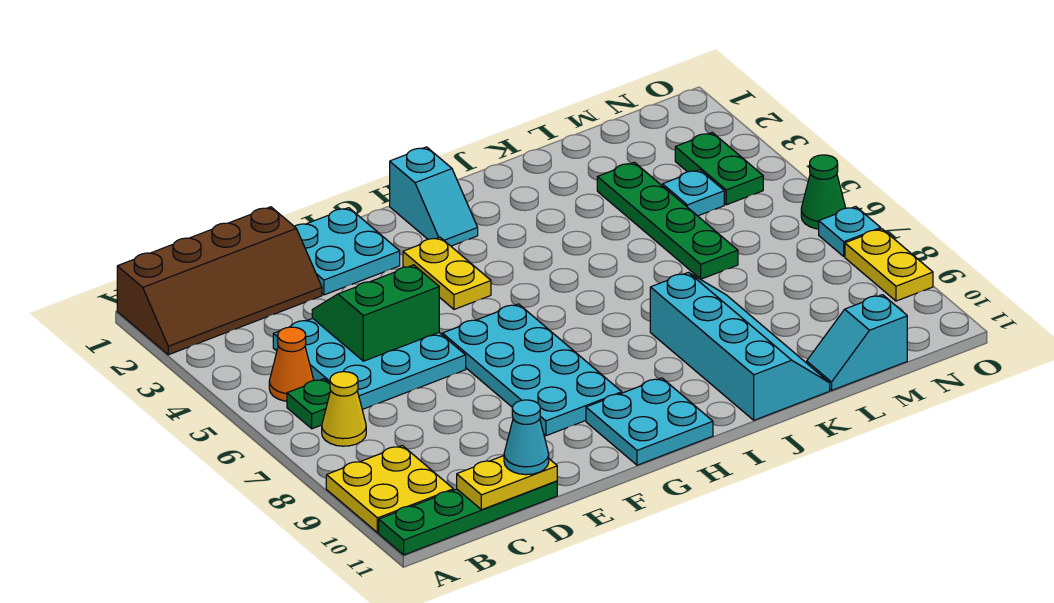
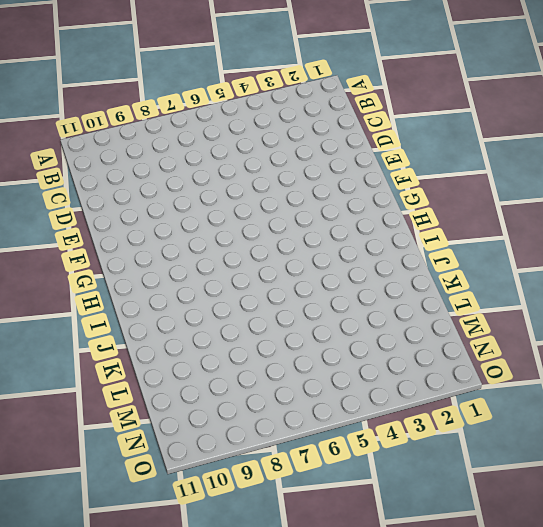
none -> brown slope A1:D2 level 1 top 1
none -> yellow plate A9:B10 level 1
none -> green plate A11:D11 level 1

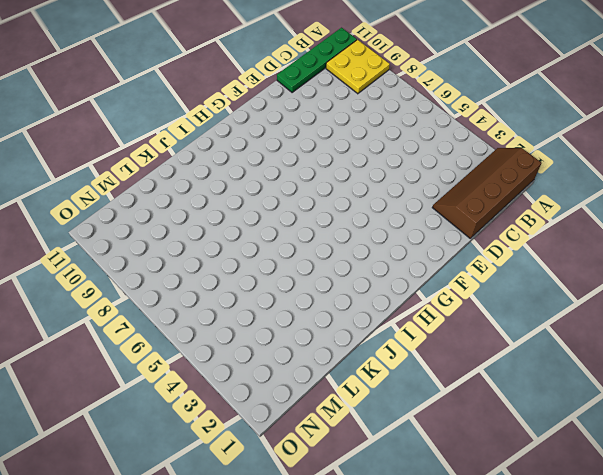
none -> orange cone B5 level 1
none -> green plate B6 level 1
none -> yellow cone B7 level 1

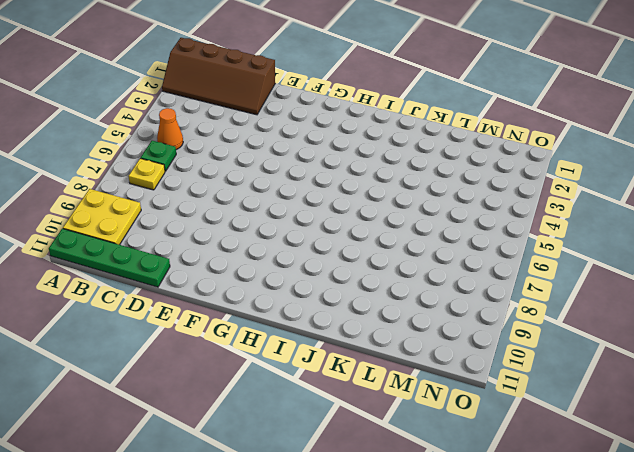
yellow plate B7 level 1 -> yellow cone B7 level 1
none -> cyan plate C4:E6 level 1
none -> cyan plate E1:F2 level 1
none -> cyan plate F6:G9 level 1

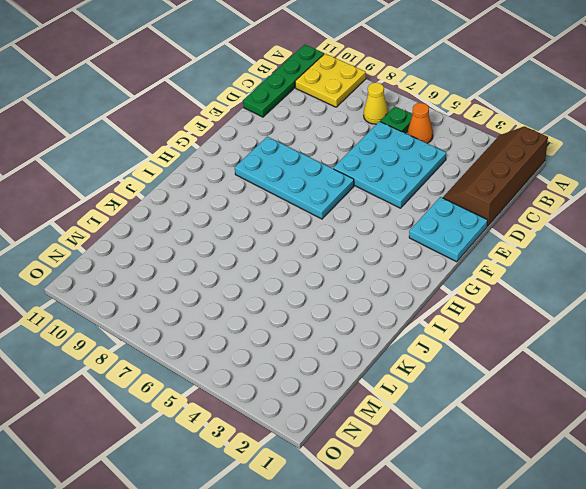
none -> yellow plate G3:G4 level 1
none -> cyan plate G10:H11 level 1
none -> cyan slope H1:H2 level 1 top 1

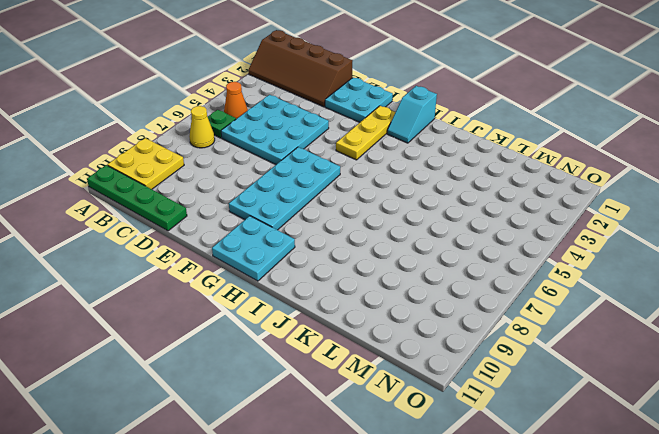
yellow plate G2:G4 level 1 -> yellow plate G3:G4 level 1
none -> cyan slope J8:K11 level 1 top J
none -> green plate L3:L6 level 1
none -> cyan slope L11:M11 level 1 top M

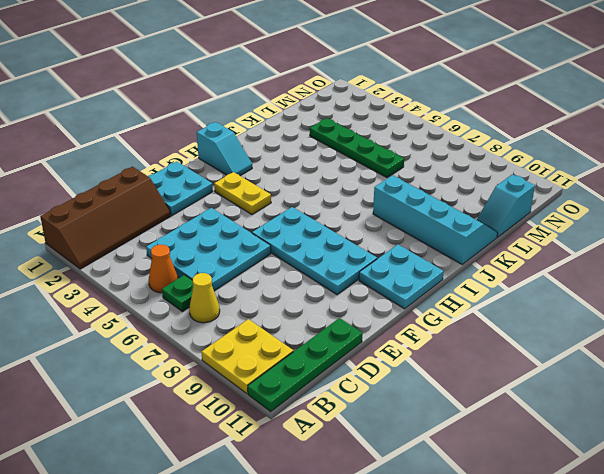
none -> cyan plate M4 level 1
none -> green plate N3:N4 level 1
none -> green cone O6 level 1

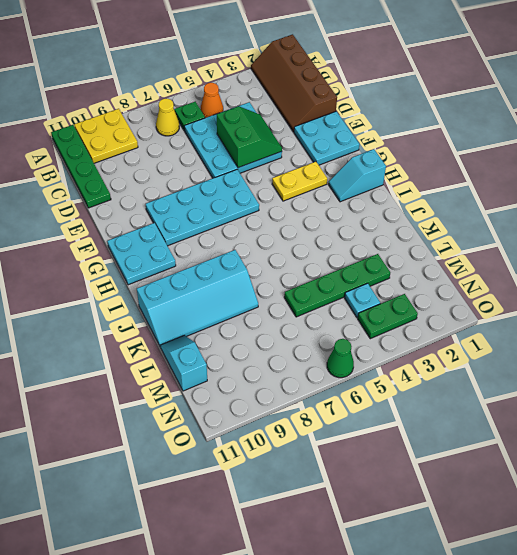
none -> cyan plate O7 level 1
none -> yellow plate O8:O9 level 1
none -> yellow plate C11:D11 level 2

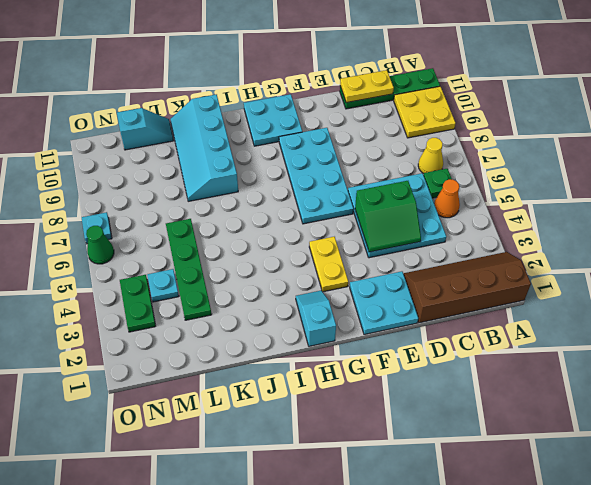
none -> yellow plate O8:O9 level 1
none -> cyan cone D11 level 3

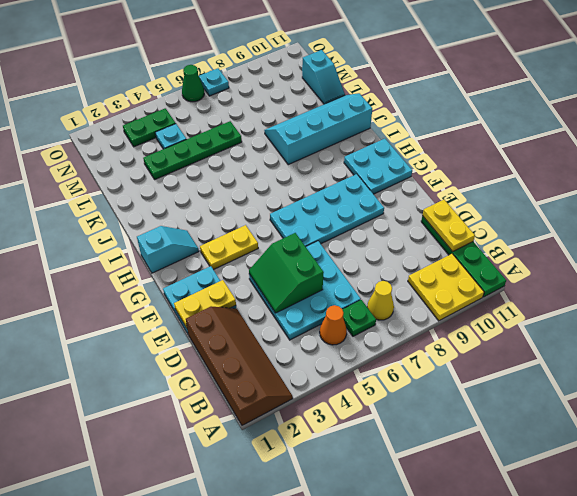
yellow plate E1:E2 level 2 -> yellow plate O8:O9 level 1
none -> cyan cone D11 level 3

